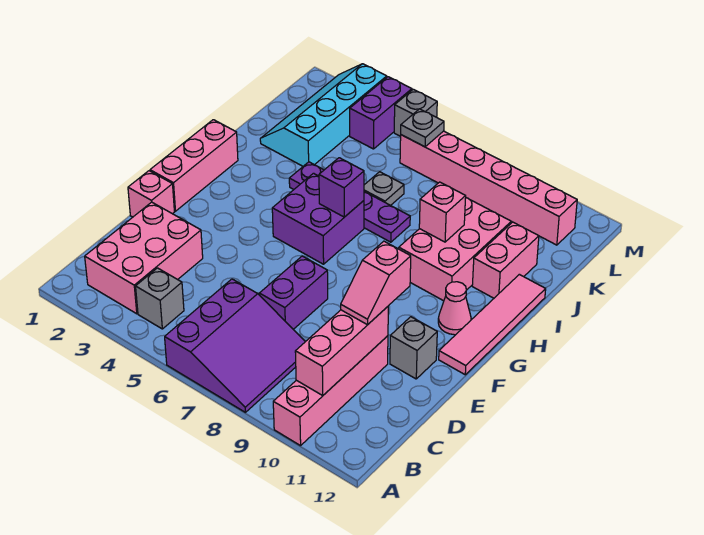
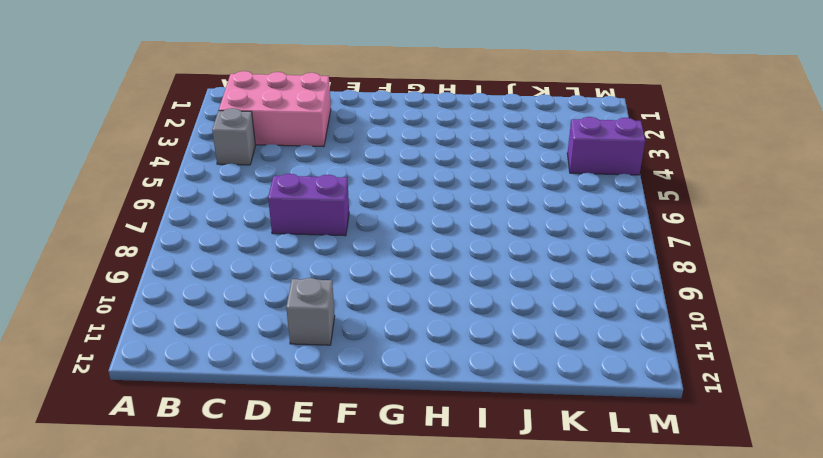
none -> purple slope A6:C8 level 1 top 6
none -> pink brick A10:D10 level 1
none -> pink brick E1 level 1

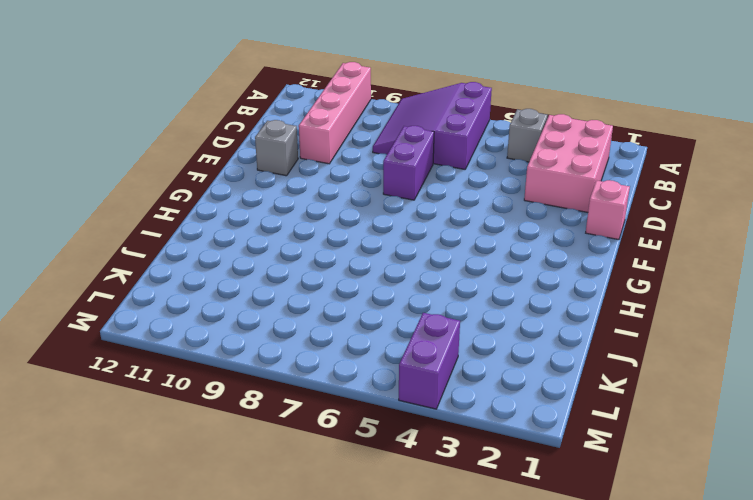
none -> pink brick F1:H1 level 1
none -> pink tile F12:I12 level 1
none -> purple brick G5:H6 level 1

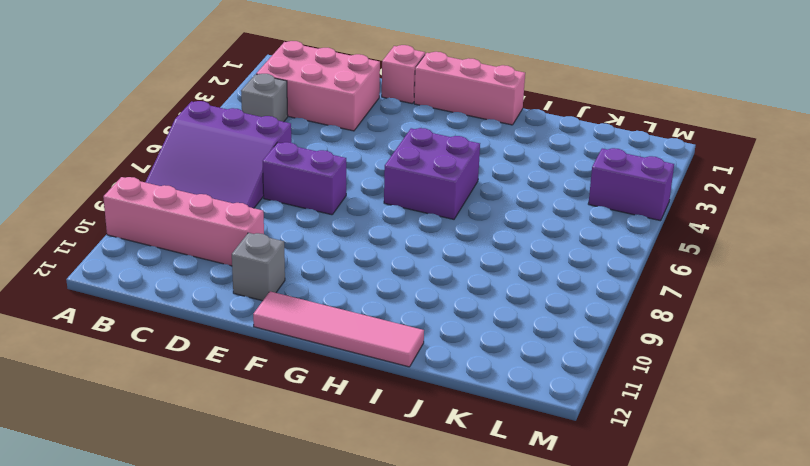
none -> pink cone G11 level 1
none -> pink brick H9:J10 level 1
none -> purple plate I4:I7 level 1

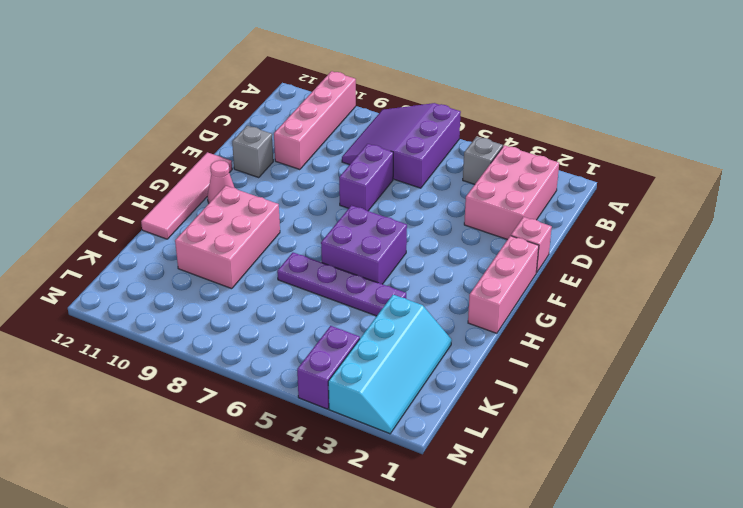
none -> pink brick I11:J11 level 1
none -> grey plate J6 level 1
none -> pink brick L6:L11 level 1

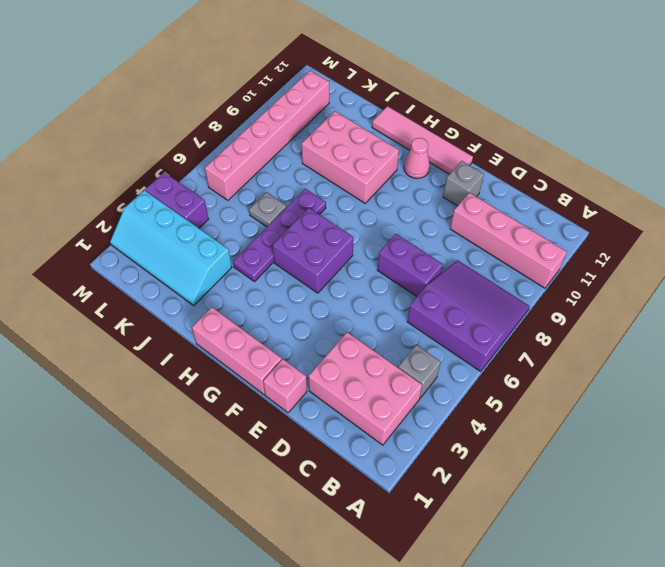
none -> pink brick I11:J11 level 1
none -> grey brick M5 level 1
none -> pink brick B10:D10 level 2

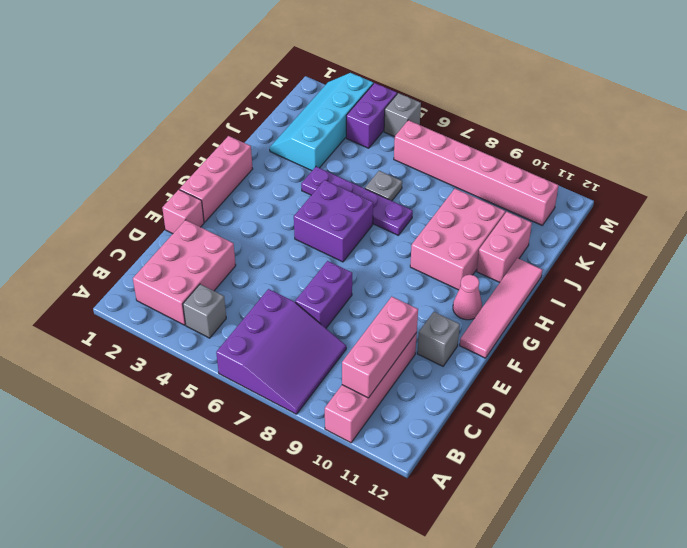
none -> purple brick H6 level 2
none -> pink brick I9 level 2
none -> grey plate L6 level 2

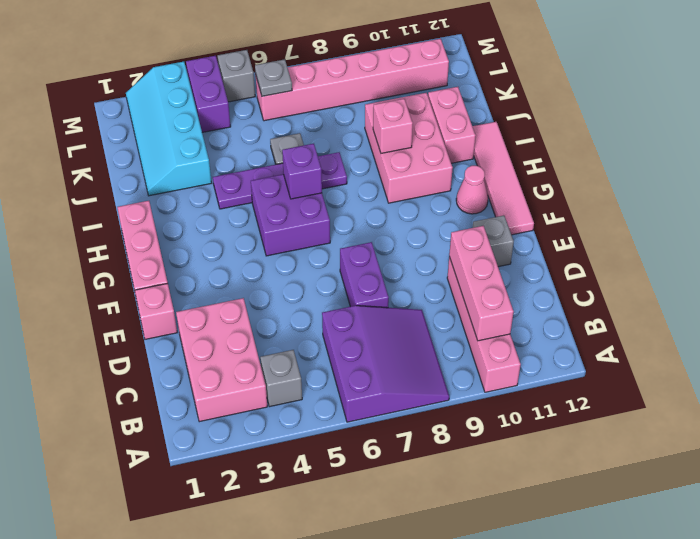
none -> pink slope D10:E10 level 3 top E

